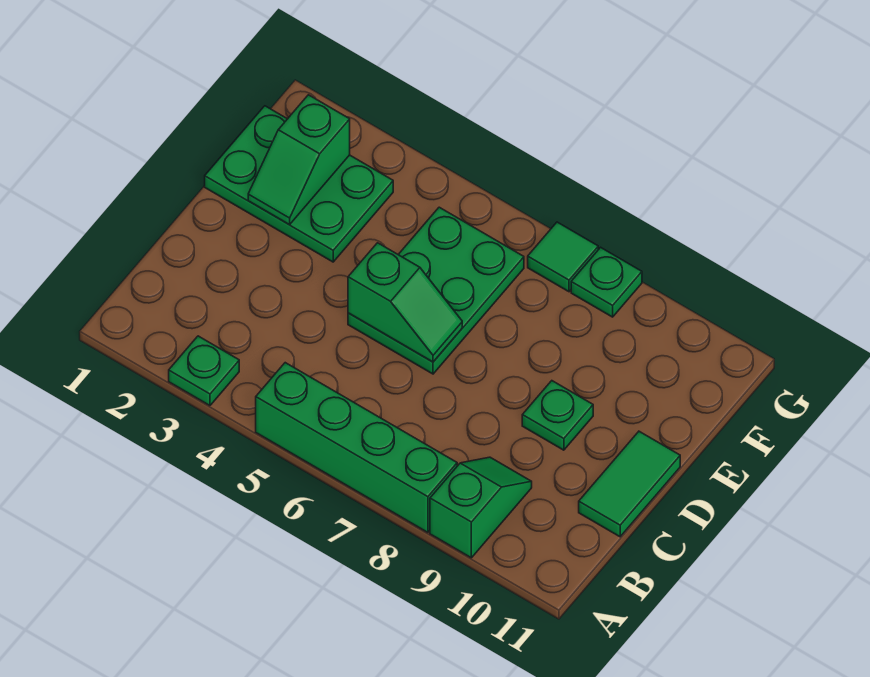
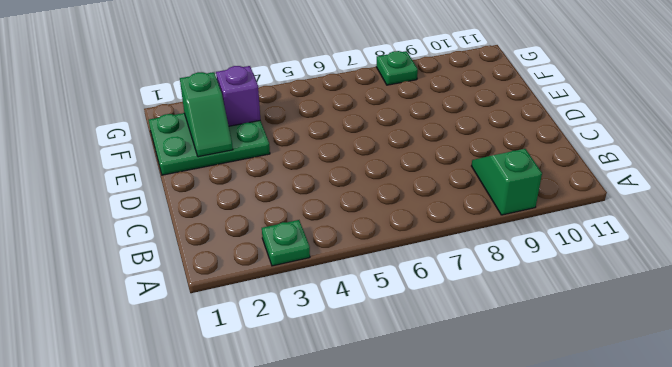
purple brick F3 level 2 -> none
none -> green brick A5:A8 level 1
none -> green tile C11:D11 level 1

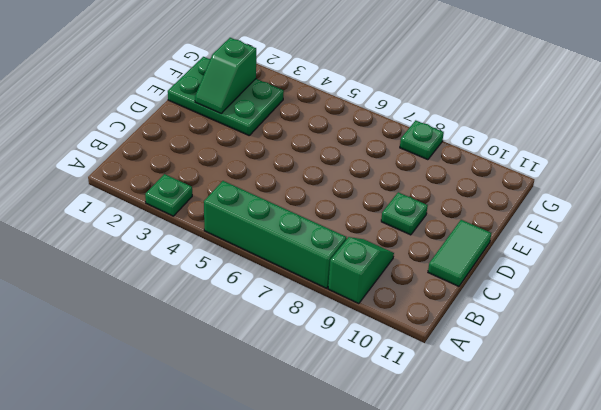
none -> green plate D5:F6 level 1
none -> green tile G7 level 1

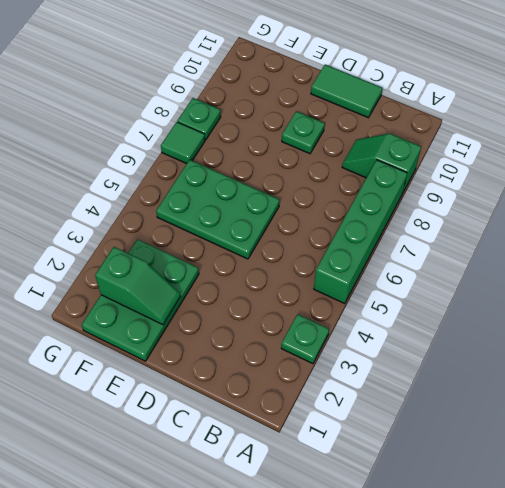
none -> green slope D5:D6 level 2 top 5

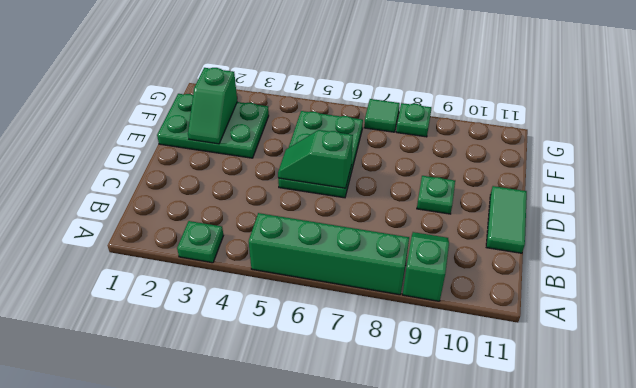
green slope D5:D6 level 2 top 6 -> green slope D5:D6 level 2 top 5

